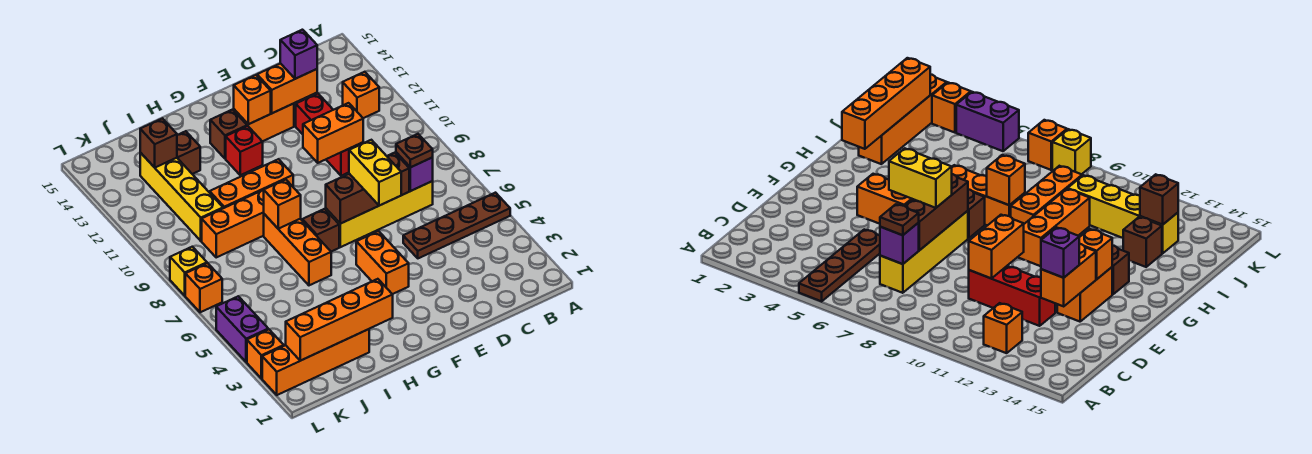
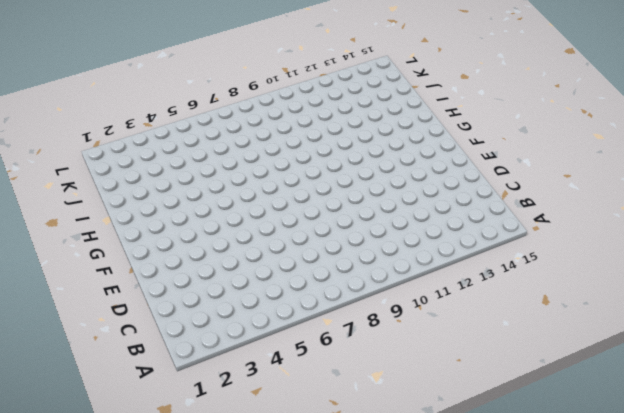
none -> brown plate A5:D5 level 1
none -> orange brick B12 level 1
none -> yellow brick C7:F7 level 1
none -> red brick D10:D12 level 1

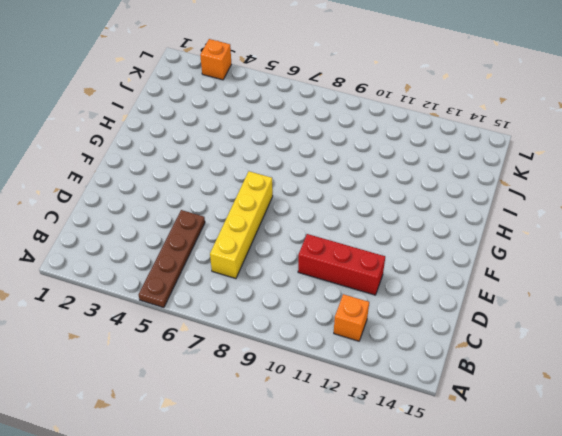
none -> orange brick E13:F13 level 1
none -> orange brick F4:F5 level 1
none -> brown brick G7 level 1
none -> orange brick G10:I10 level 1

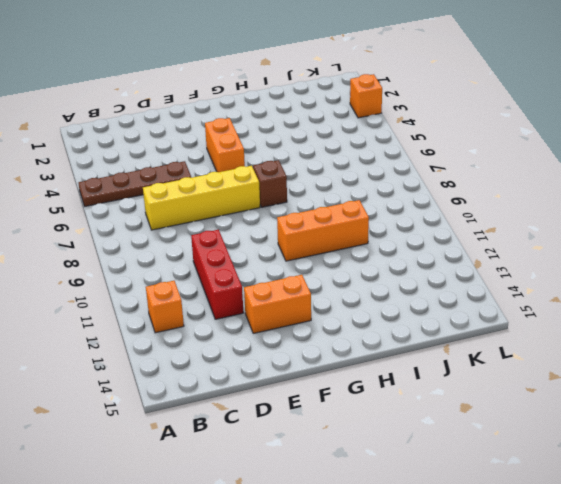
none -> red brick G12 level 1
none -> brown brick G13 level 1
none -> orange brick H6:H8 level 1
none -> orange brick H9:J9 level 1

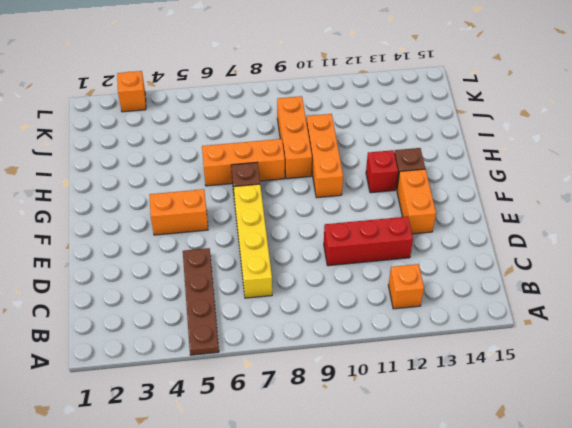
none -> orange brick I2:L2 level 1
none -> brown brick I13 level 1
none -> yellow brick J10:J13 level 1
none -> purple brick L4:L5 level 1

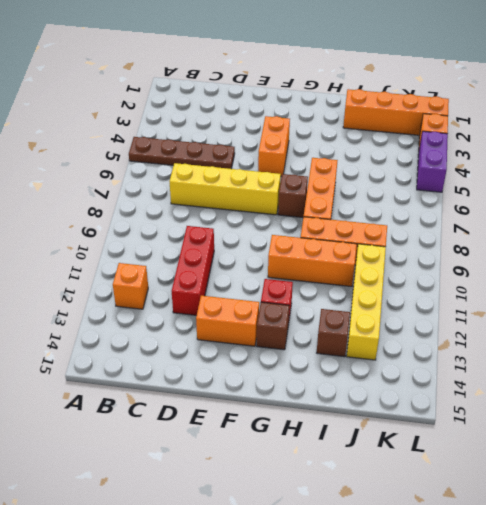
none -> orange brick L7 level 1
none -> yellow brick L8 level 1
none -> purple brick C7 level 2
none -> brown brick D7:F7 level 2

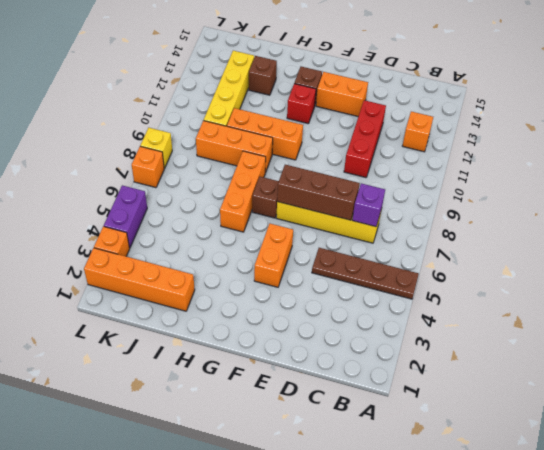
none -> orange brick D10:E10 level 2
none -> orange brick D13:E13 level 2
none -> orange brick F13 level 2
none -> orange brick H2:K2 level 2

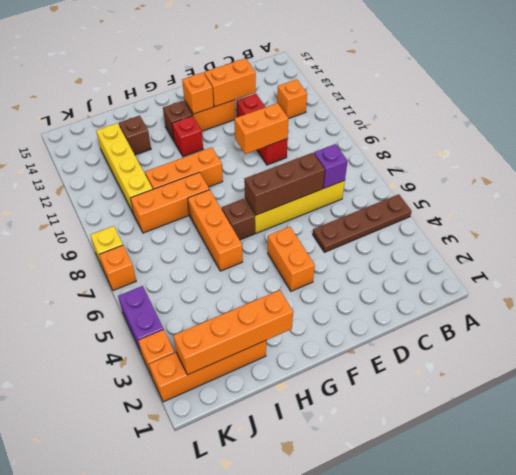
none -> orange brick H8 level 2
none -> brown brick J13 level 2
none -> brown plate C7 level 3
none -> purple brick D13 level 3

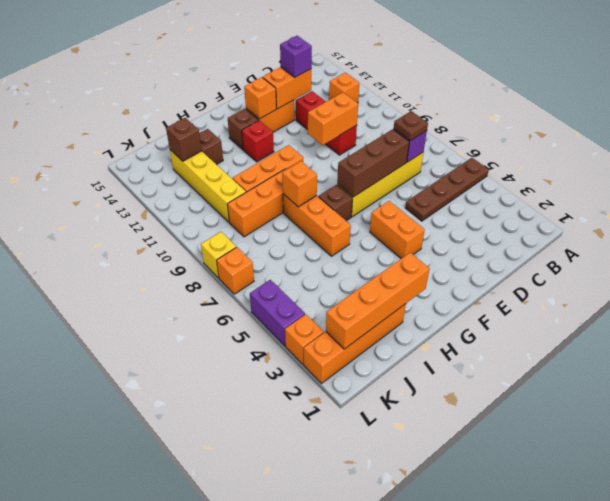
none -> yellow brick E6:E7 level 3

